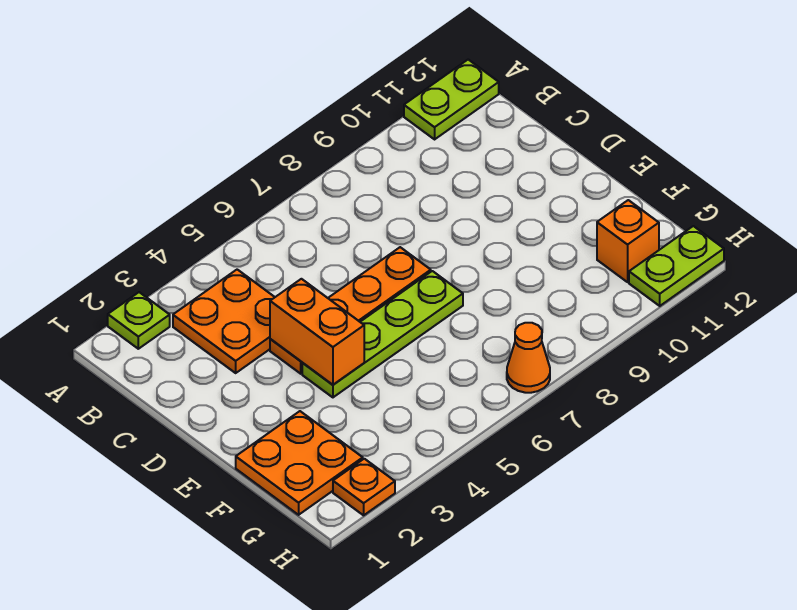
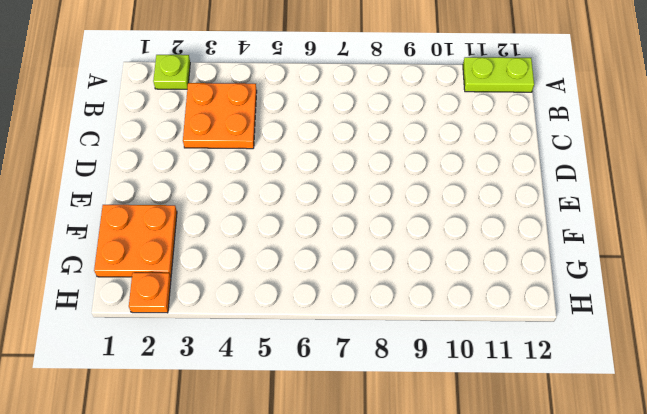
none -> orange plate D4:D7 level 1
none -> lime plate E4:E7 level 1

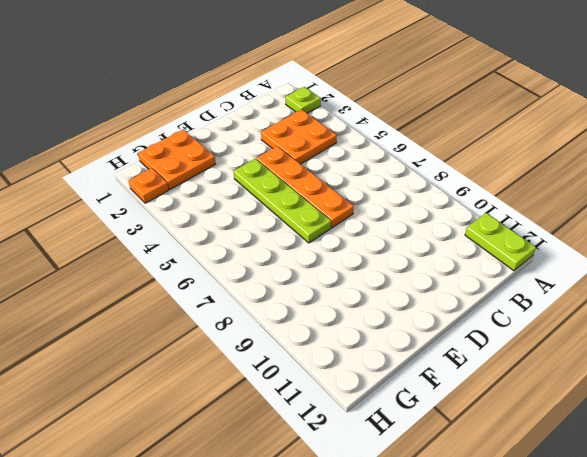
none -> orange brick G11 level 1
none -> orange cone H7 level 1

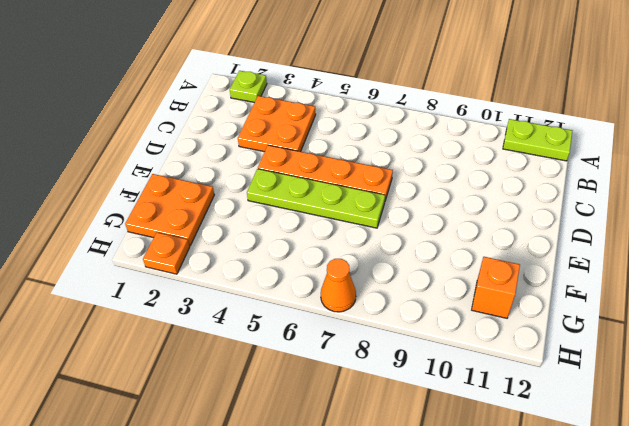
none -> lime plate H11:H12 level 1
none -> orange brick D4:E4 level 2

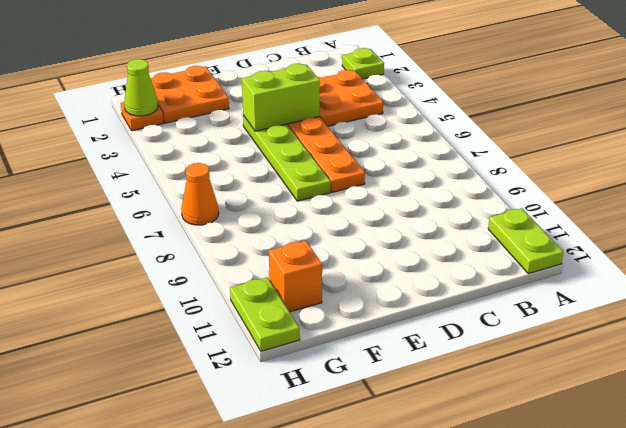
lime brick D4:E4 level 2 -> orange brick D4:E4 level 2
lime cone H2 level 2 -> none

